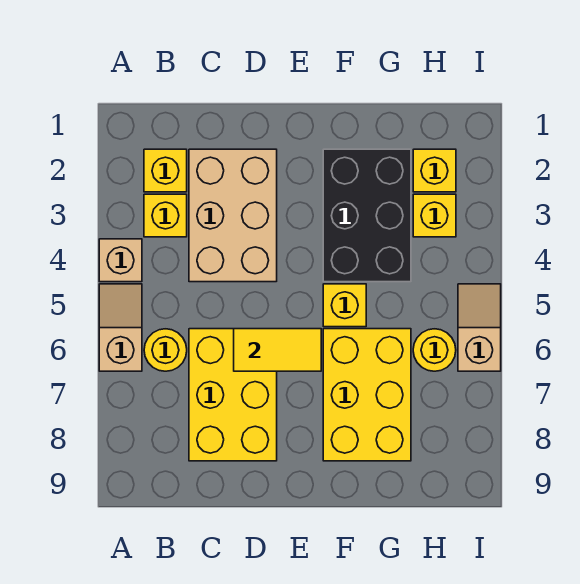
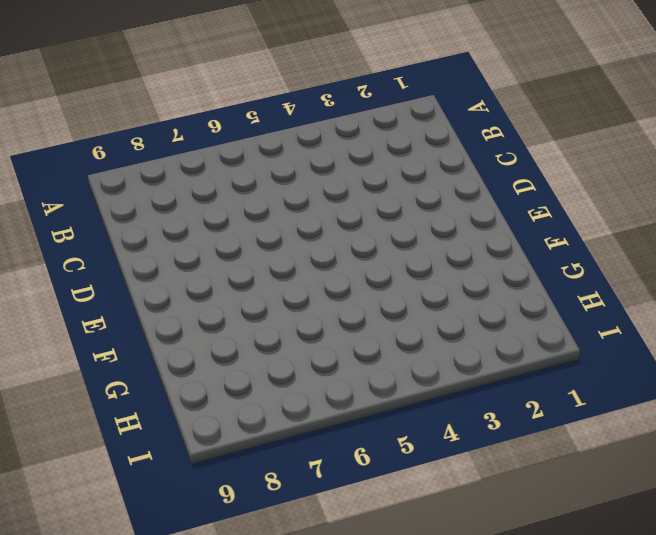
none -> tan brick A4 level 1
none -> tan slope A5:A6 level 1 top 6
none -> yellow brick B2 level 1

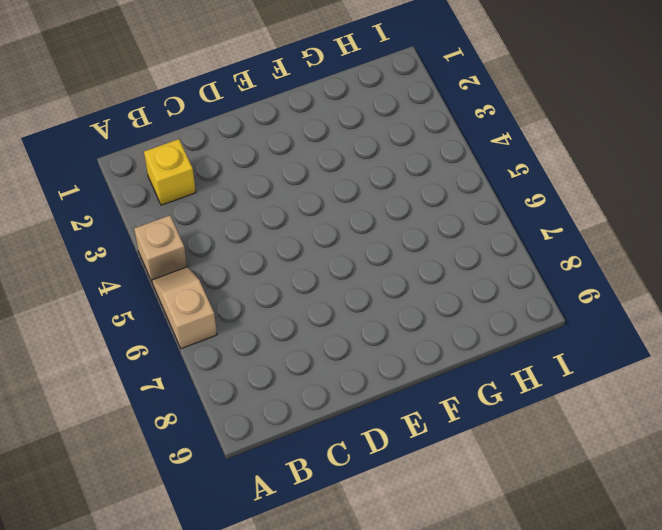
none -> yellow brick B3 level 1
none -> yellow round brick B6 level 1
none -> tan brick C2:D4 level 1

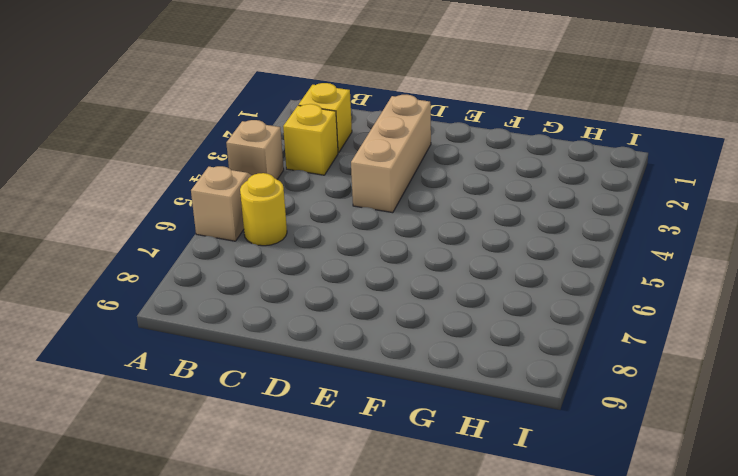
tan brick D2:D4 level 1 -> tan brick C2:D4 level 1
none -> yellow brick C6:D8 level 1
none -> black brick F2:G4 level 1
none -> yellow brick F5 level 1

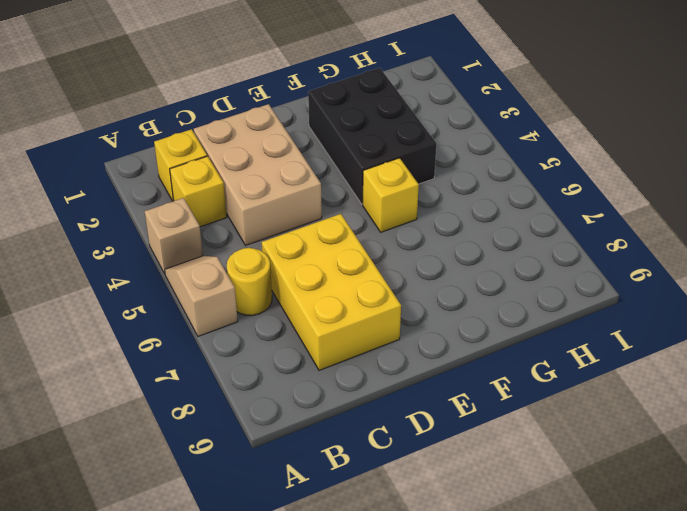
none -> yellow brick F6:G8 level 1
none -> yellow brick H2 level 1
none -> yellow brick H3 level 1

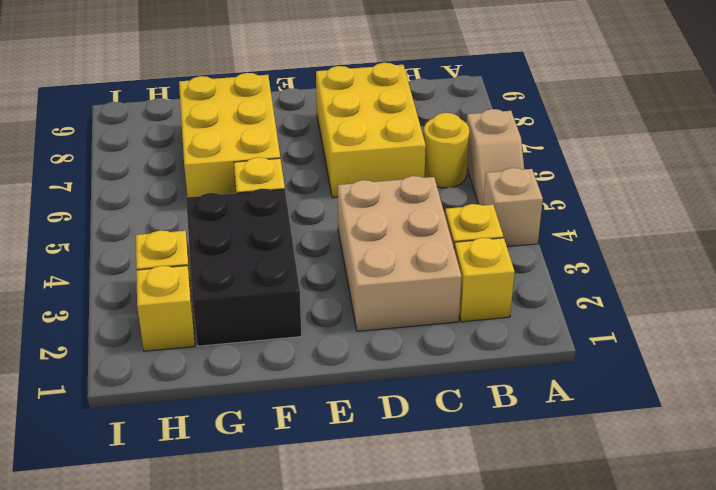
none -> yellow round brick H6 level 1
none -> tan slope I5:I6 level 1 top 6
none -> yellow tile D6:E6 level 2

